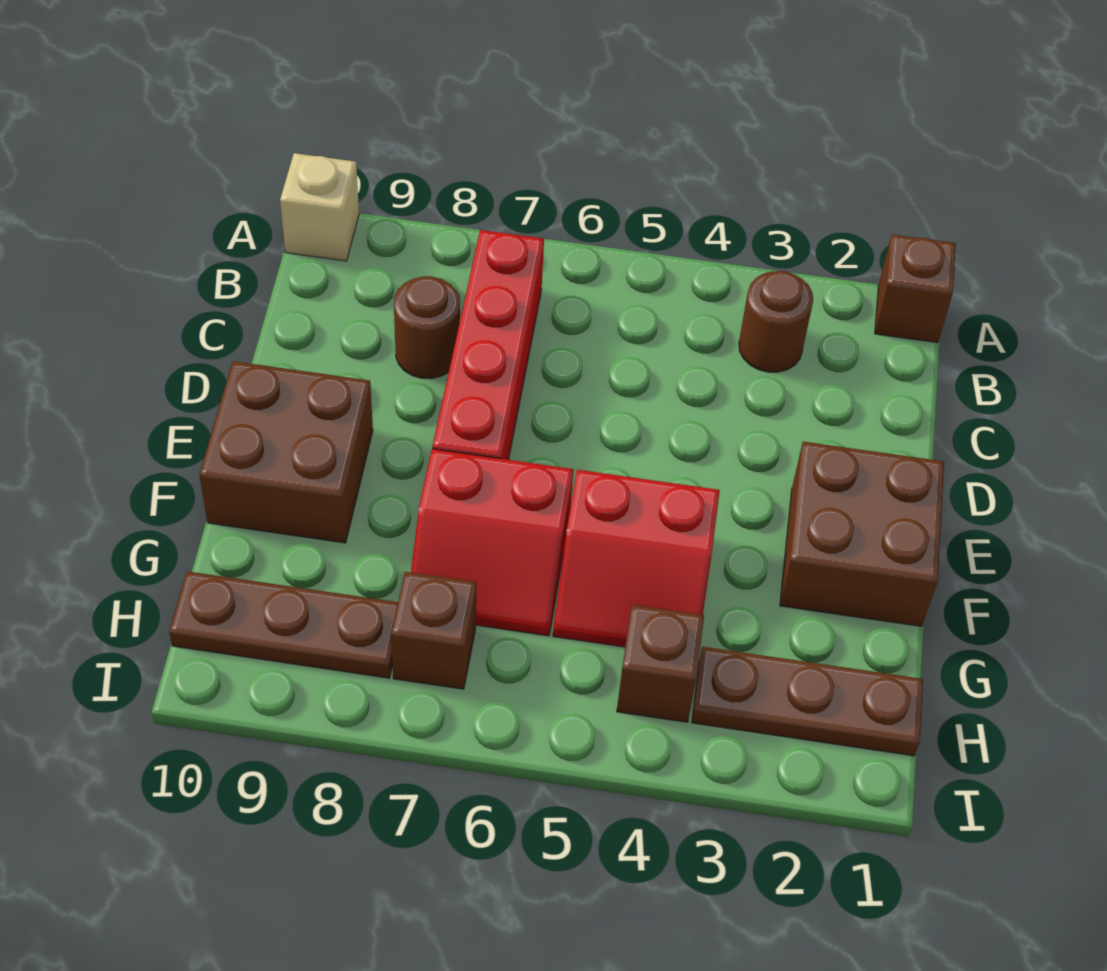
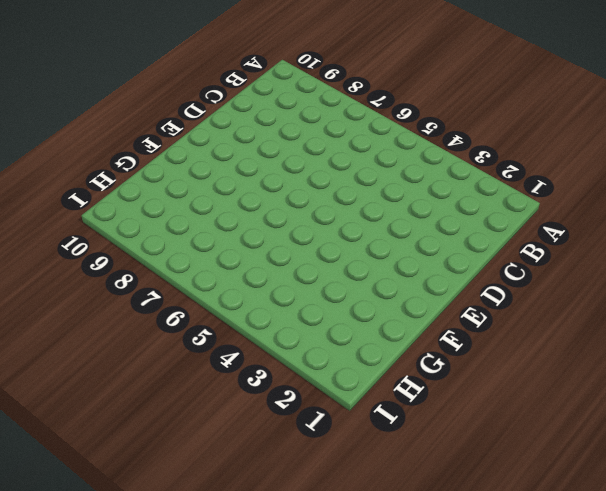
none -> brown brick A1 level 1
none -> tan brick A10 level 1
none -> brown round brick B3 level 1

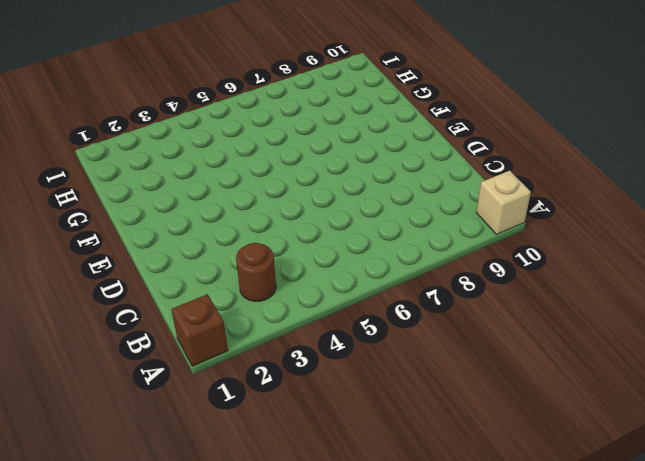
none -> red brick B7:E7 level 1
none -> brown round brick C8 level 1
none -> brown brick E1:F2 level 1

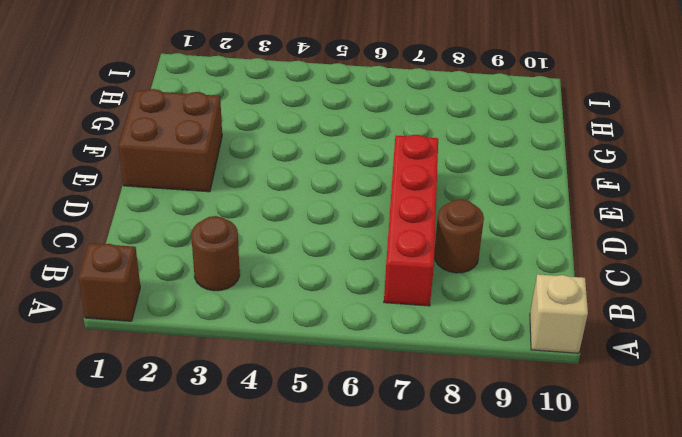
none -> brown brick E9:F10 level 1
none -> red slope F4:G5 level 1 top F
none -> red slope F6:G7 level 1 top F

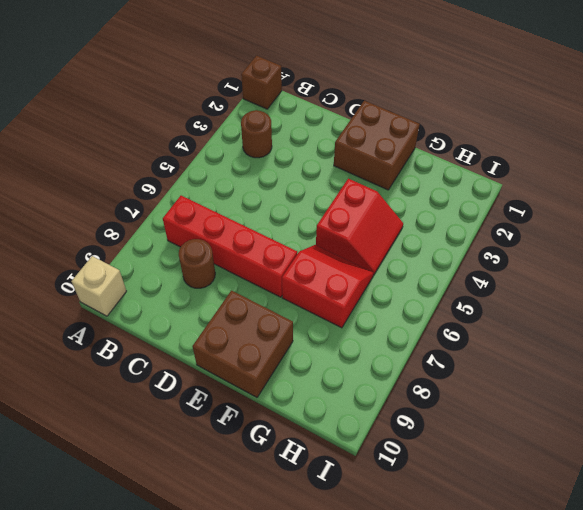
red slope F6:G7 level 1 top 7 -> red slope F6:G7 level 1 top F
none -> brown plate H1:H3 level 1
none -> brown brick H4 level 1
none -> brown brick H7 level 1

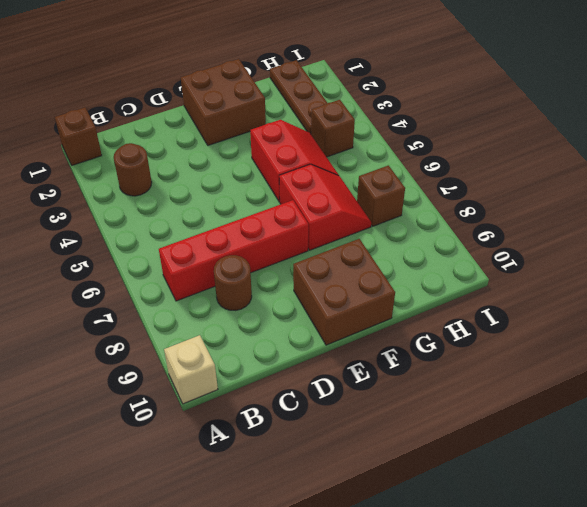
none -> brown plate H8:H10 level 1

